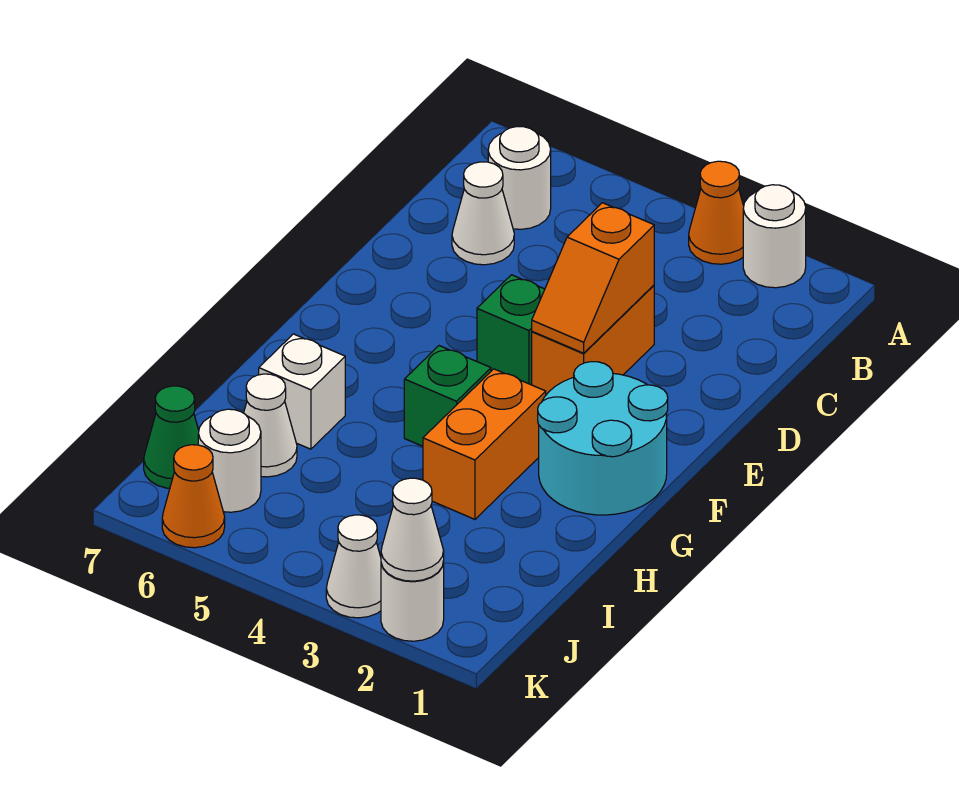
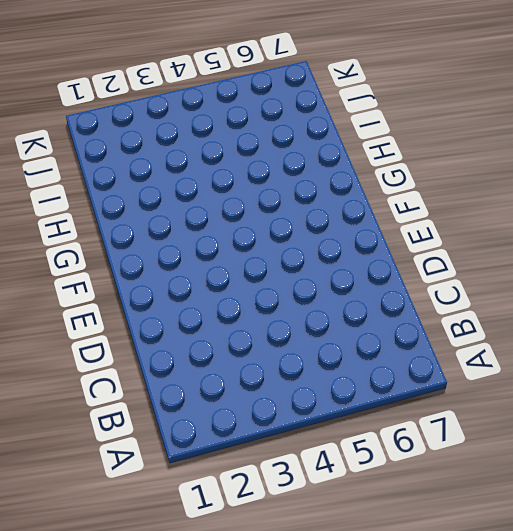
none -> white round brick A2 level 1
none -> orange cone A3 level 1
none -> white round brick B6 level 1

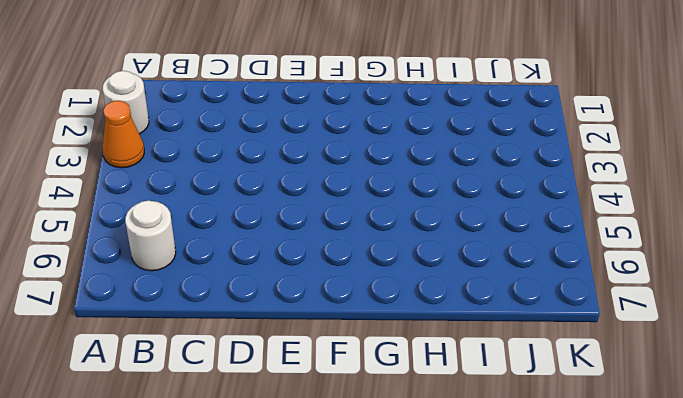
none -> white cone C6 level 1
none -> orange brick D3:E3 level 1
none -> green brick E4 level 1

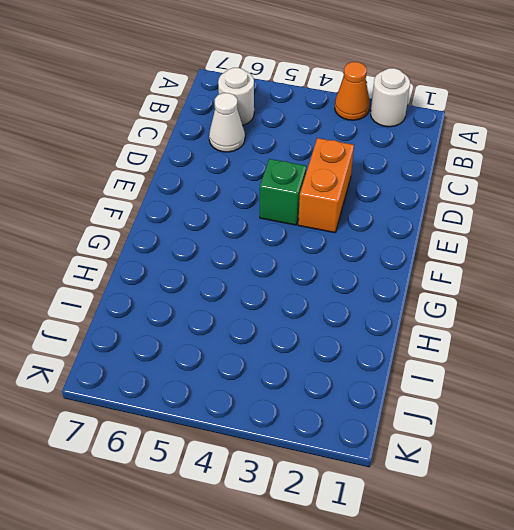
none -> cyan round brick F1:G2 level 1
none -> orange brick G3:H3 level 1
none -> green brick G4 level 1

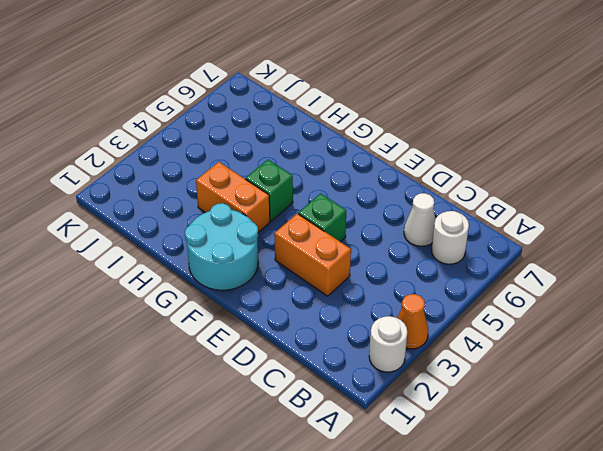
none -> white brick H6 level 1
none -> white cone I6 level 1
none -> white round brick J6 level 1

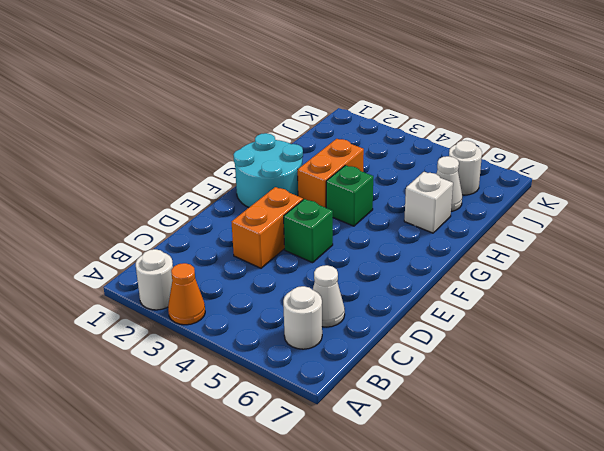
none -> green cone J7 level 1
none -> white round brick K2 level 1
none -> white cone K3 level 1

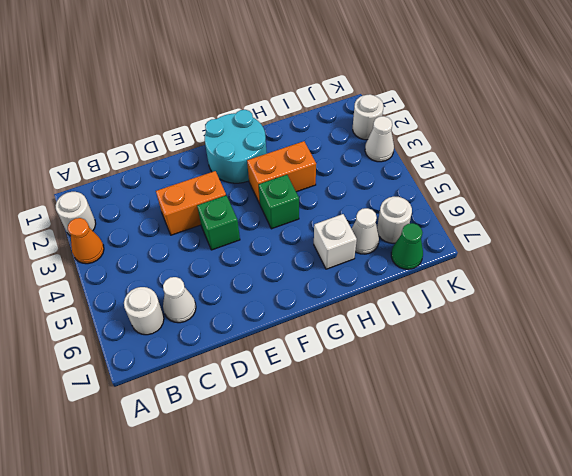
none -> orange cone K6 level 1
none -> orange slope D3:E3 level 2 top D
none -> white cone K2 level 2

